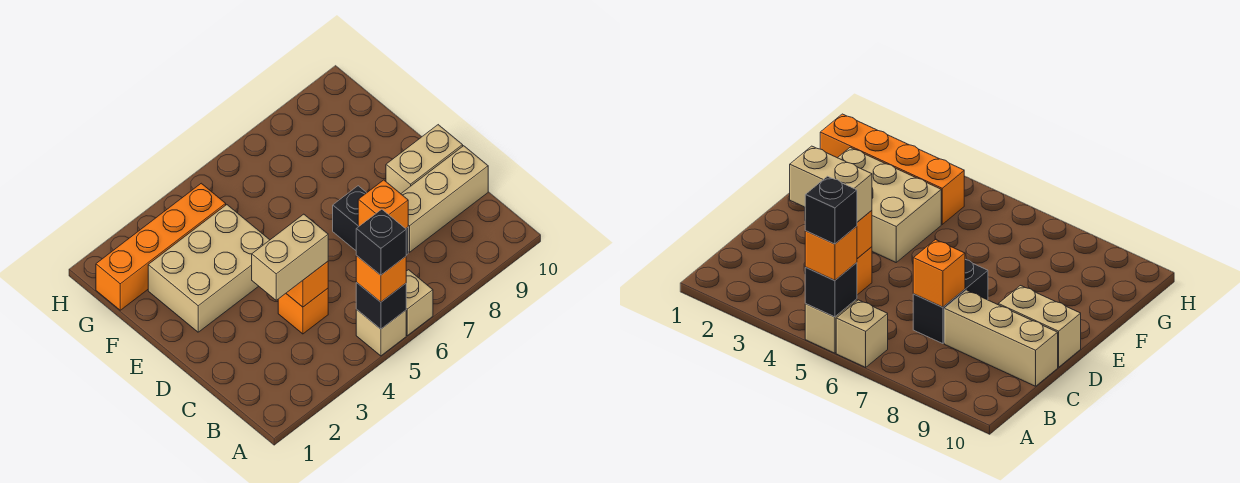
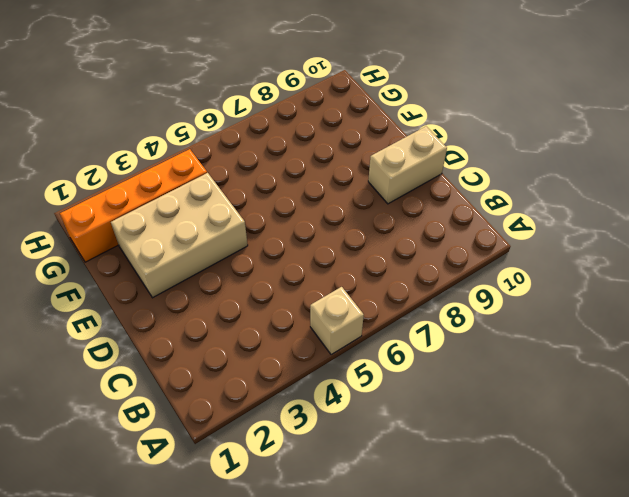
none -> tan brick A6 level 1
none -> orange brick C4 level 1
none -> black brick C7:D7 level 1

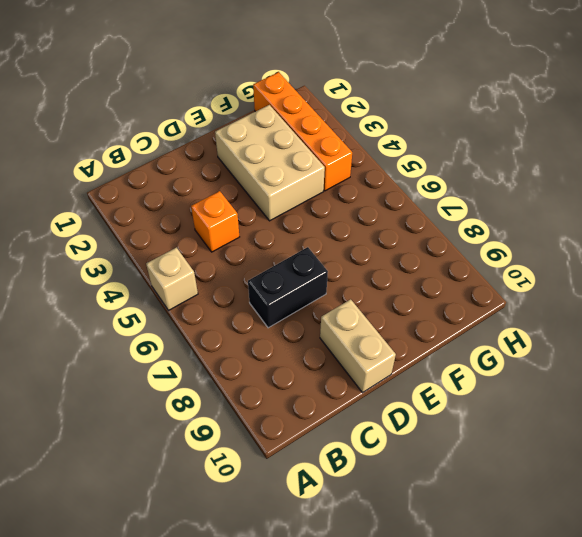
none -> tan brick A6 level 1
none -> tan brick C8:C10 level 1
none -> black brick A5 level 2

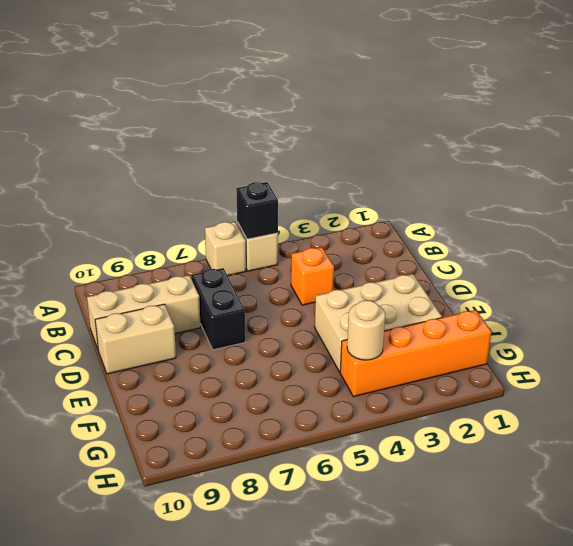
tan round brick G4 level 2 -> none
none -> orange brick C4 level 2
none -> orange brick C7 level 2
none -> orange brick A5 level 3

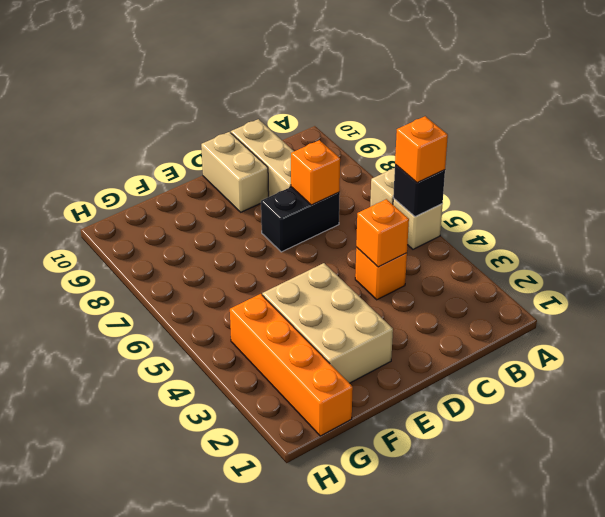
none -> tan brick C3:C4 level 3
none -> black brick A5 level 4

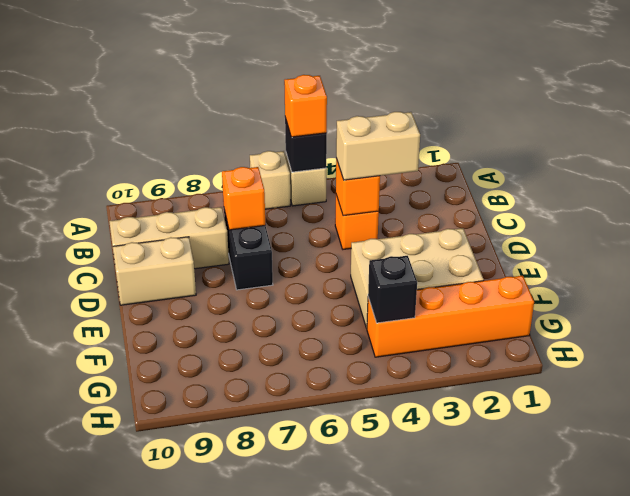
black brick G4 level 2 -> black brick A5 level 4

